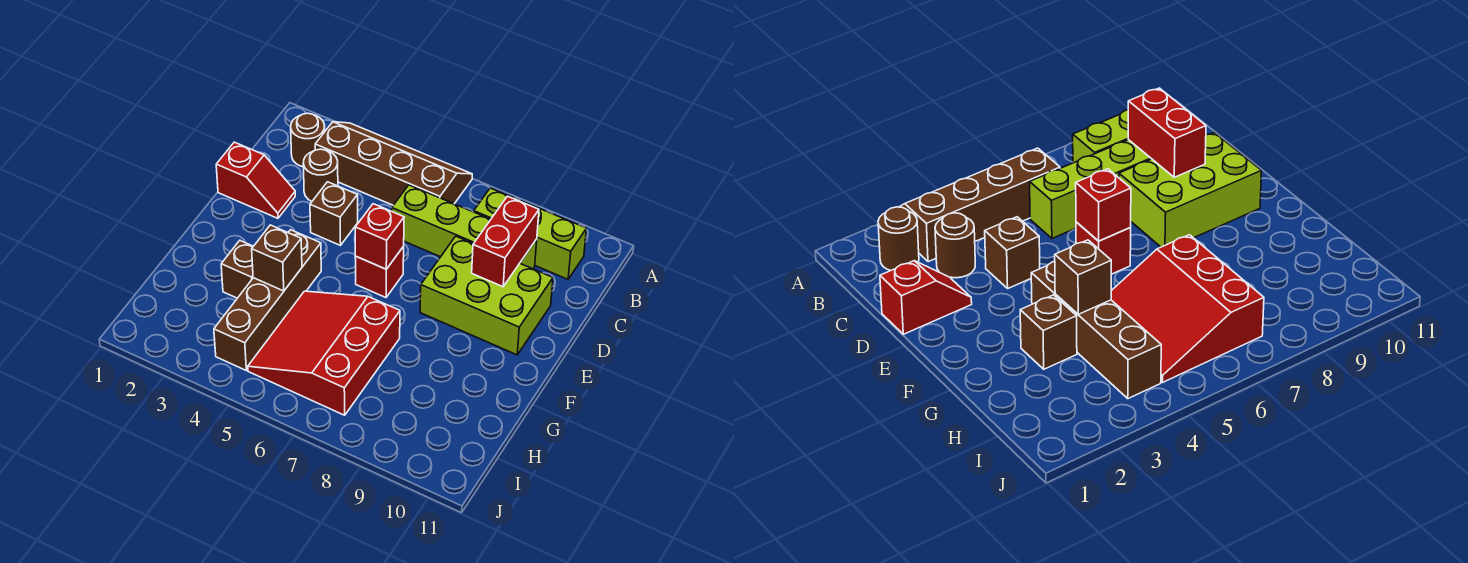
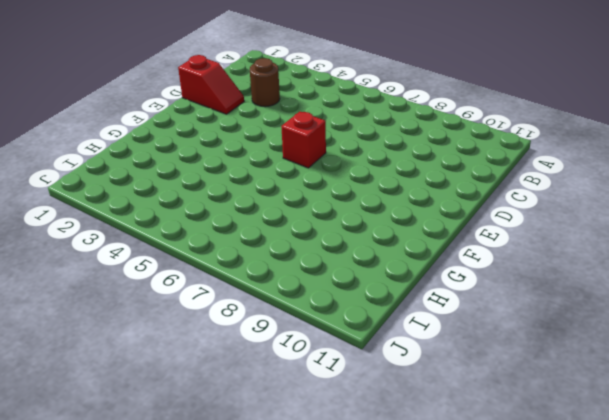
none -> brown slope A3:B6 level 1 top B
none -> brown round brick B2 level 1
none -> lime brick B8:B10 level 1

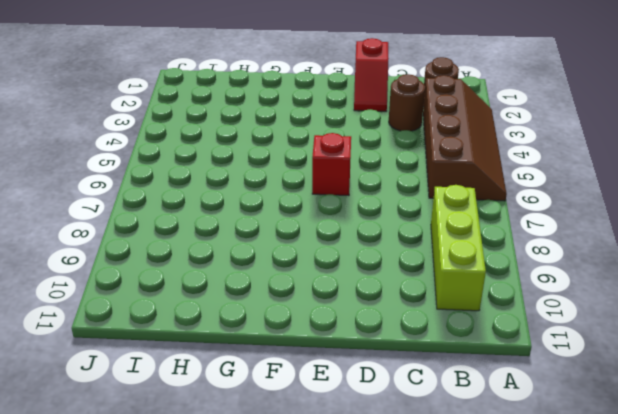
none -> lime brick C6:C9 level 1
none -> brown brick D4 level 1
none -> lime brick D8:E10 level 1

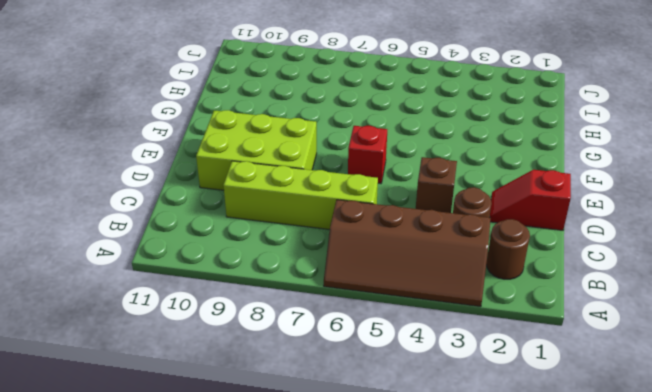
none -> lime brick B8:B10 level 1
none -> brown brick F4:I4 level 1
none -> brown brick G3 level 1

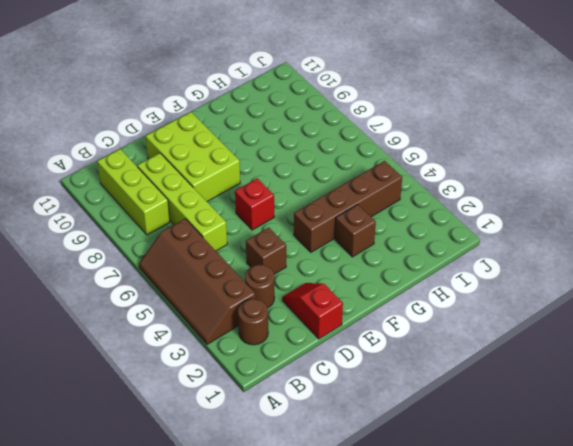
none -> red slope G5:I7 level 1 top 7
none -> red brick C9:D9 level 2
none -> red brick E6 level 2

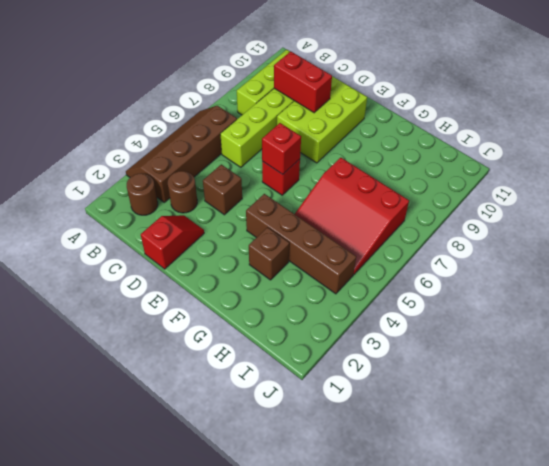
none -> brown brick G4 level 2

